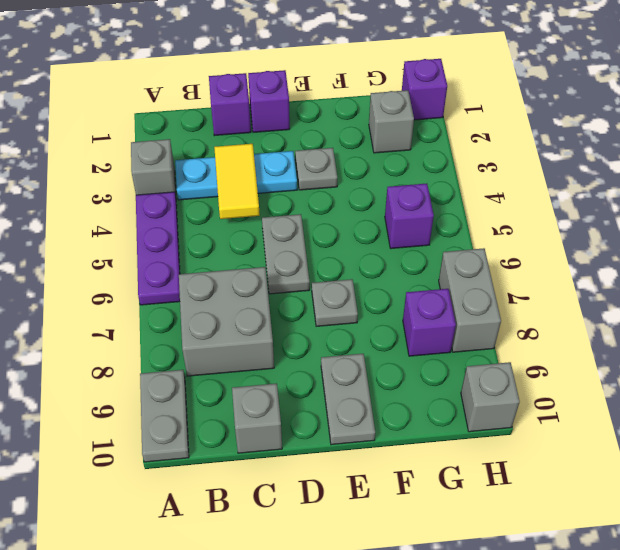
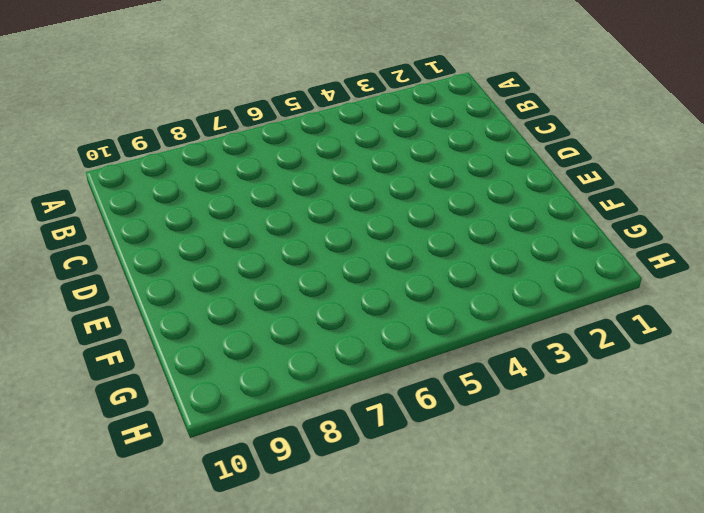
none -> grey brick A3 level 1
none -> purple plate A4:A6 level 1
none -> grey plate A9:A10 level 1

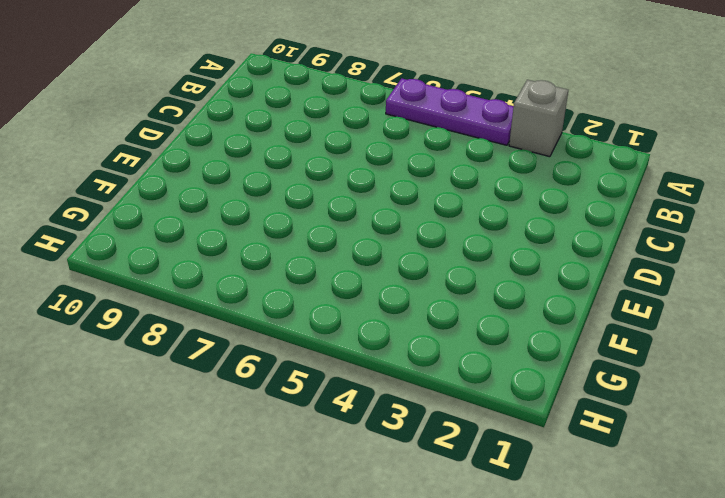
none -> grey plate A9:A10 level 1
none -> cyan plate B3:D3 level 1
none -> grey brick B7:C8 level 1

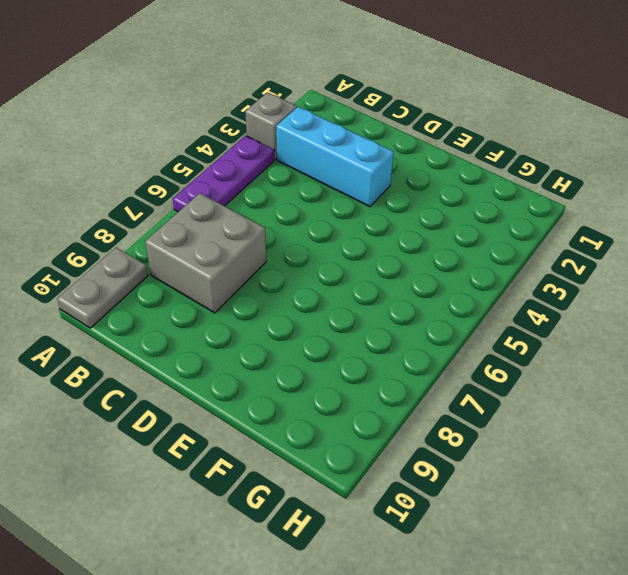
cyan brick B3:D3 level 1 -> cyan plate B3:D3 level 1
none -> purple brick C1 level 1
none -> grey brick C10 level 1
none -> purple brick D1 level 1

